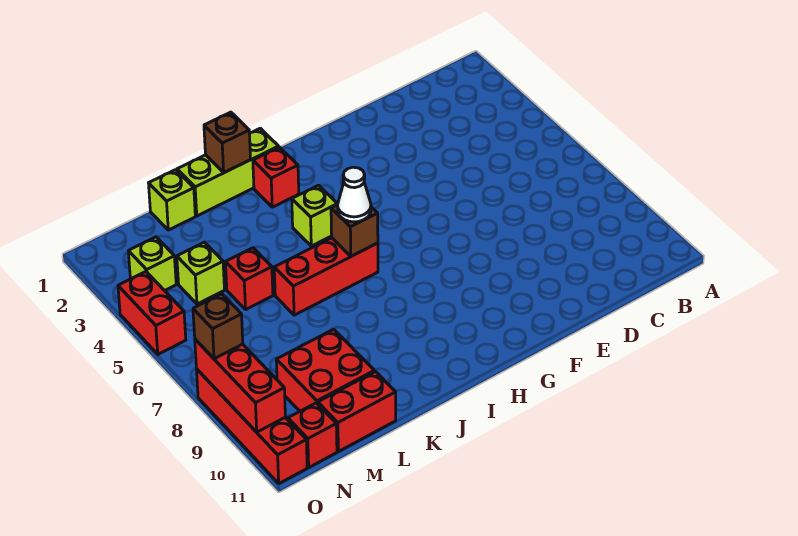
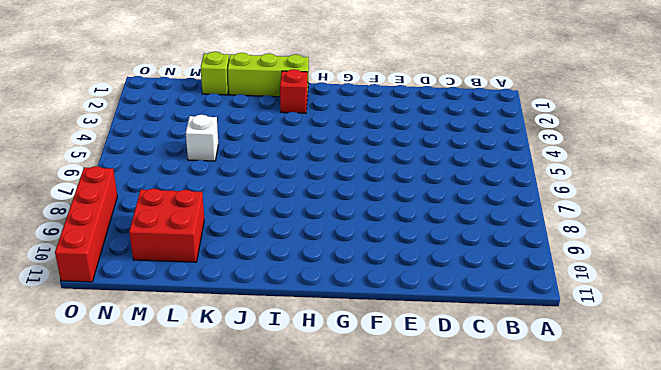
white brick L5 level 1 -> red brick L5 level 1
none -> lime brick I4 level 1
none -> red brick I6:K6 level 1
none -> red brick L11:M11 level 1

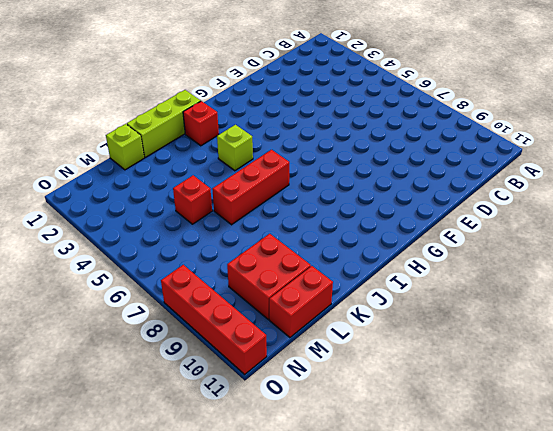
none -> lime brick M4 level 1
none -> lime brick N3 level 1
none -> red brick N11 level 1

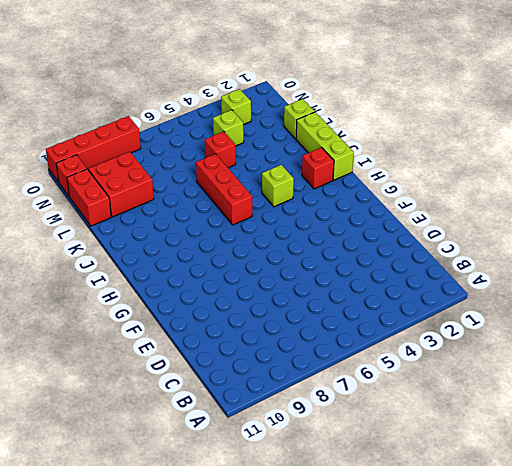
none -> red brick O4:O5 level 1
none -> brown brick I6 level 2
none -> brown brick J1 level 2

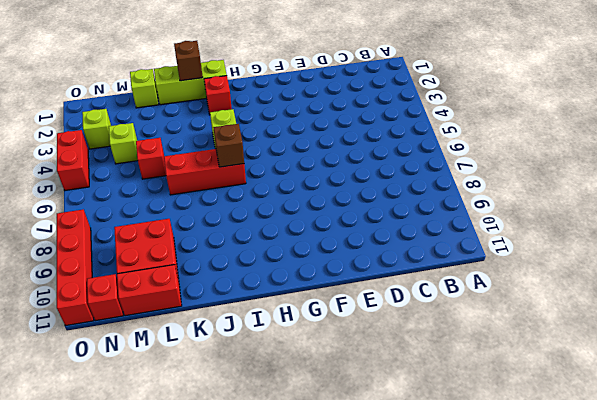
none -> red brick O8:O10 level 2
none -> white cone I6 level 3
none -> brown brick O8 level 3

